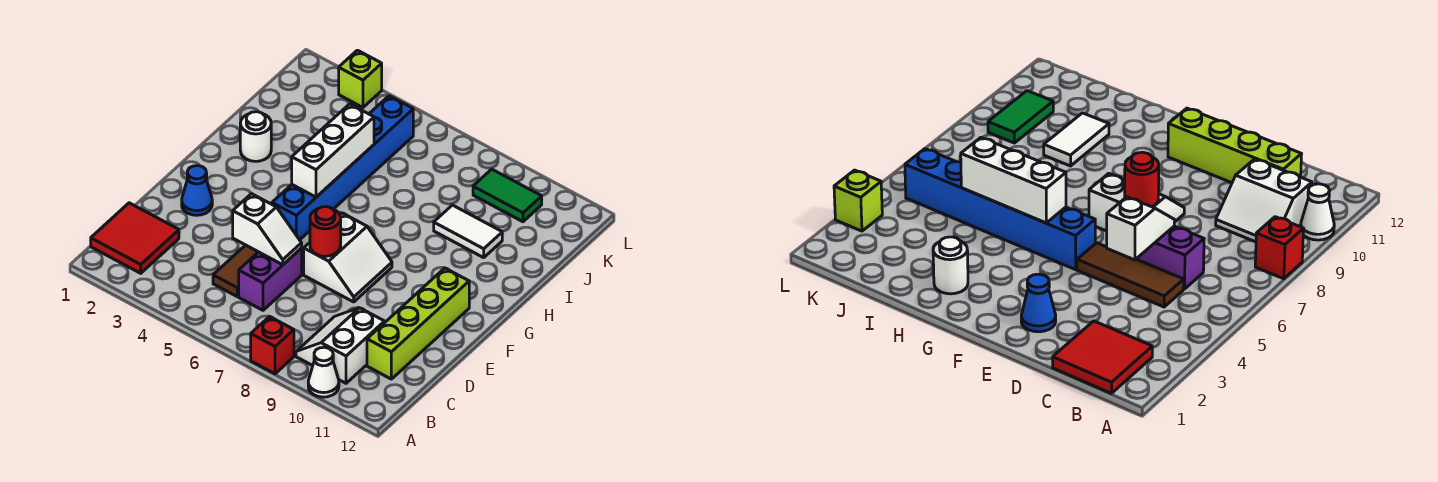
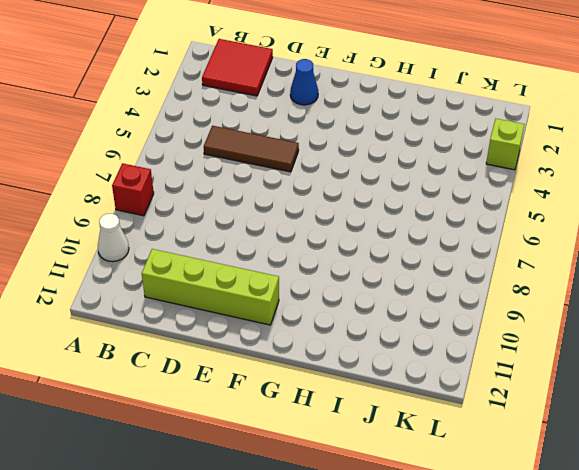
none -> white slope B9:C10 level 1 top 10
none -> purple brick C6:D6 level 1
none -> white slope E7:F8 level 1 top 7

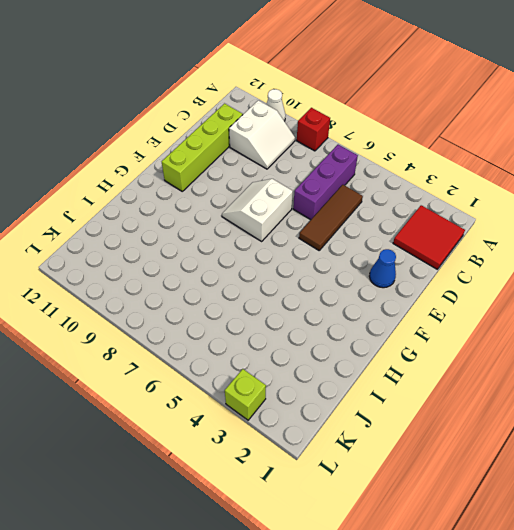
purple brick B6:D6 level 1 -> purple brick C6:D6 level 1
none -> blue brick F5:K5 level 1
none -> white round brick H2 level 1
none -> white tile I9:I10 level 1

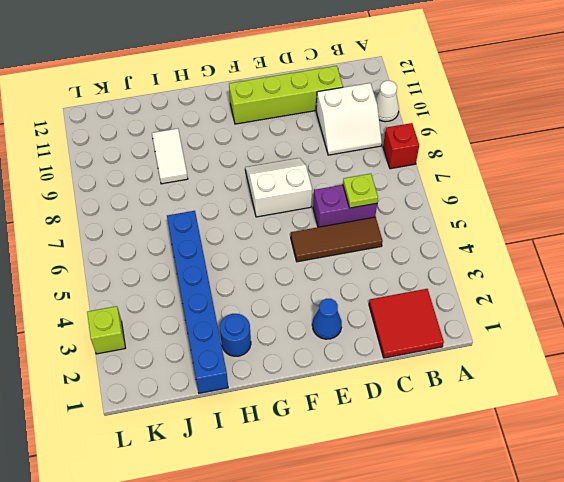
lime plate C6 level 2 -> none
blue round brick H2 level 1 -> white round brick H2 level 1
blue brick I1:I6 level 1 -> blue brick F5:K5 level 1
none -> green tile K9:K10 level 1
none -> white slope D5:D6 level 2 top 5
none -> red round brick E7 level 2

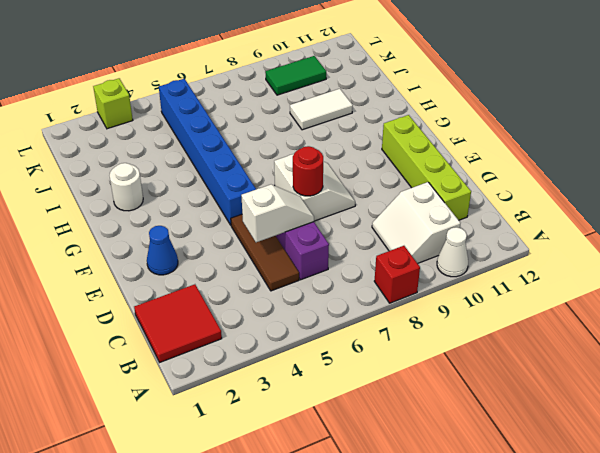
none -> white brick G5:I5 level 2

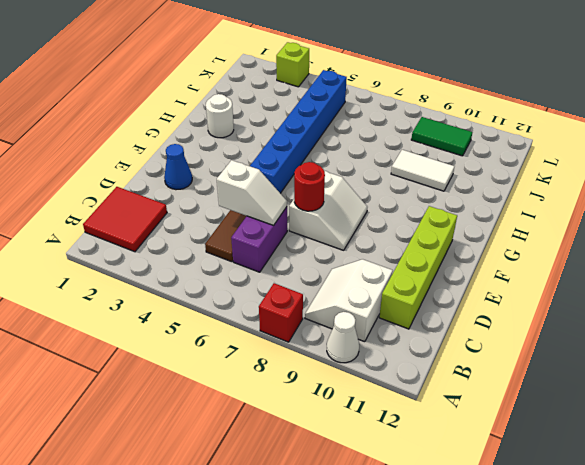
none -> white brick G5:I5 level 2

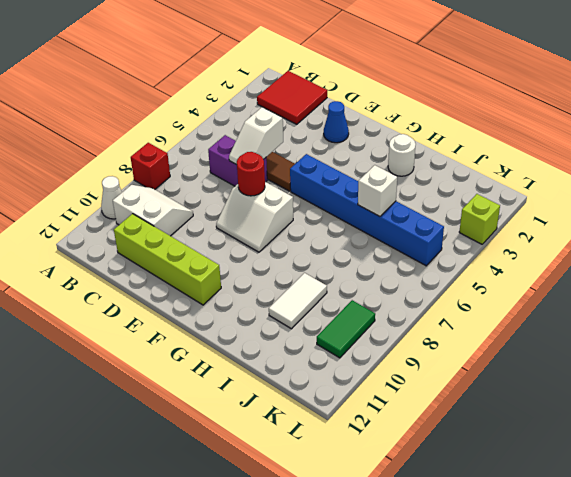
white brick I5 level 2 -> white brick G5:I5 level 2

